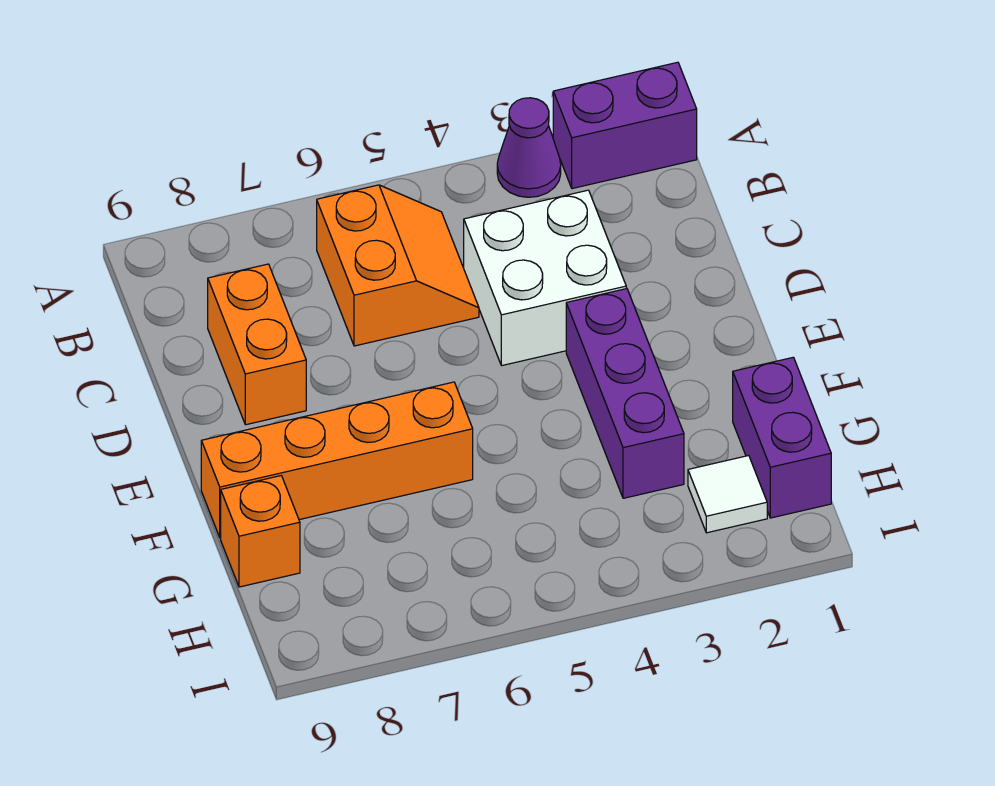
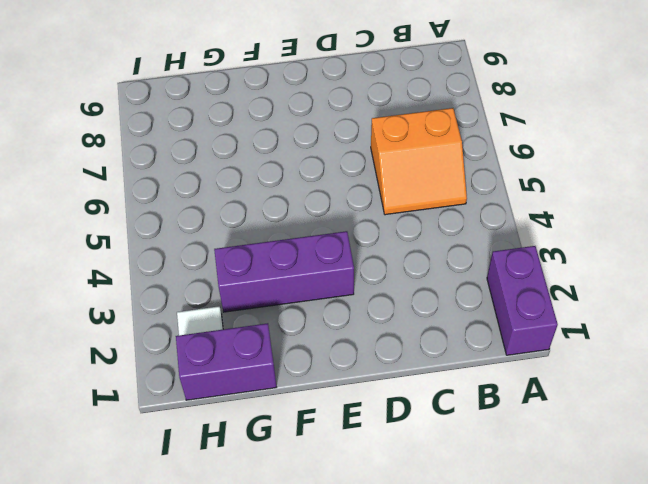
none -> purple cone A3 level 1
none -> white brick C3:D4 level 1

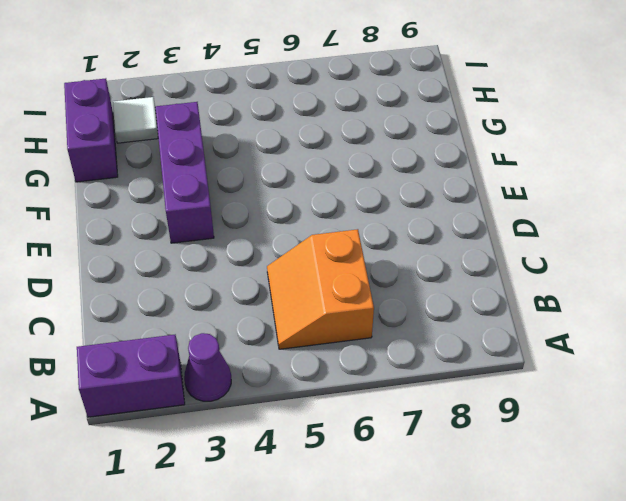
none -> white brick C3:D4 level 1
none -> orange brick C8:D8 level 1

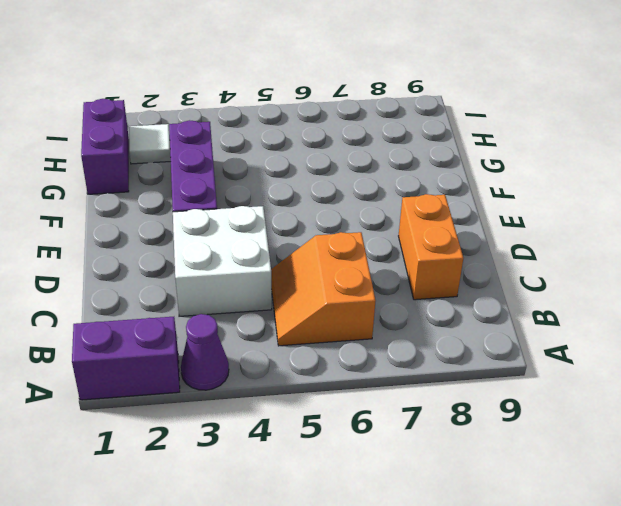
none -> orange brick F6:F9 level 1
none -> orange brick G9 level 1

